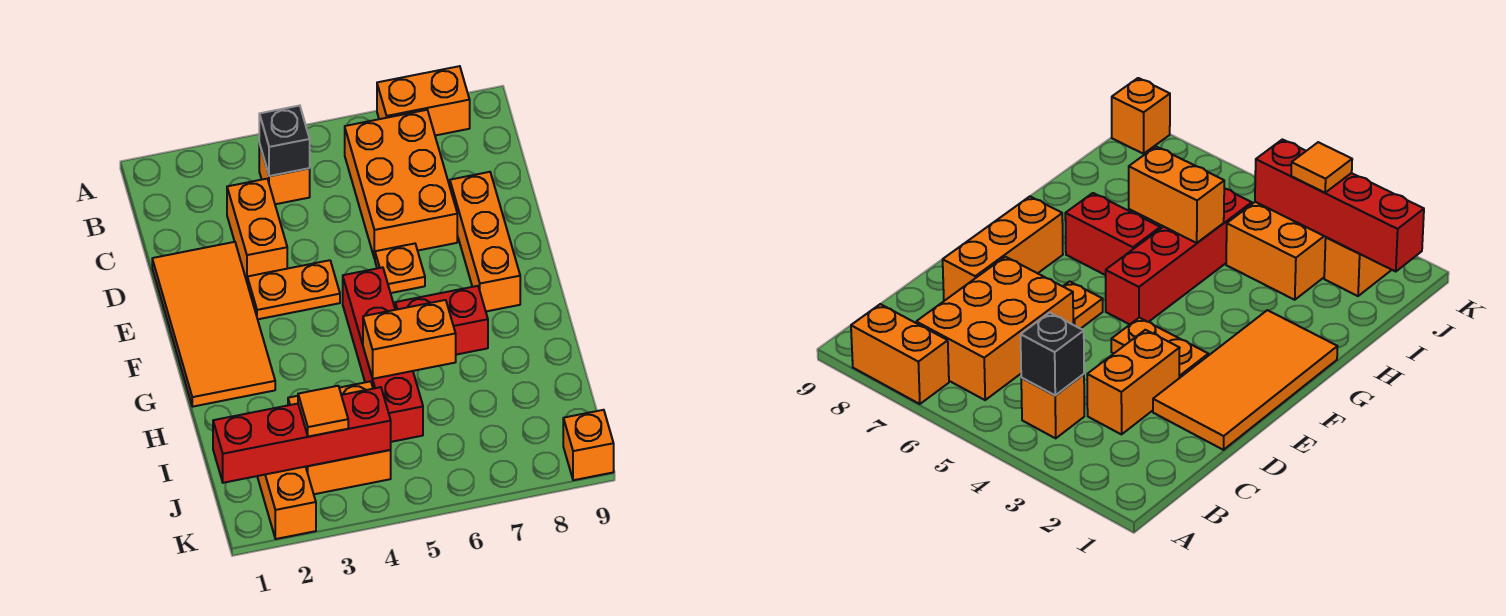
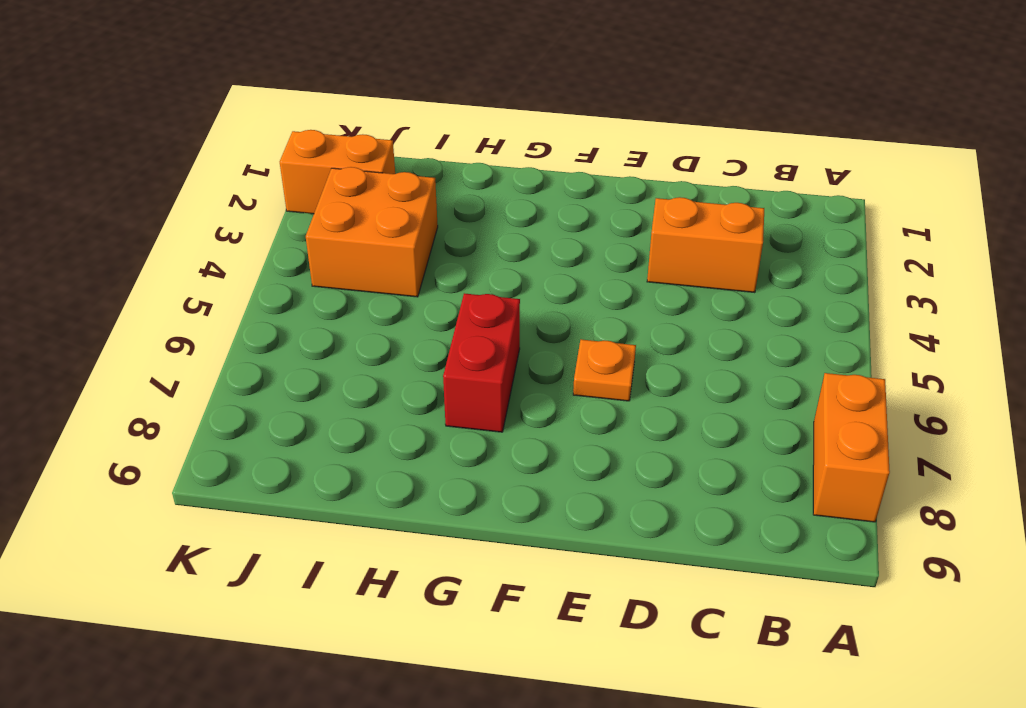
none -> orange brick B4 level 1
none -> orange brick B6:D7 level 1
none -> orange tile D1:G2 level 1

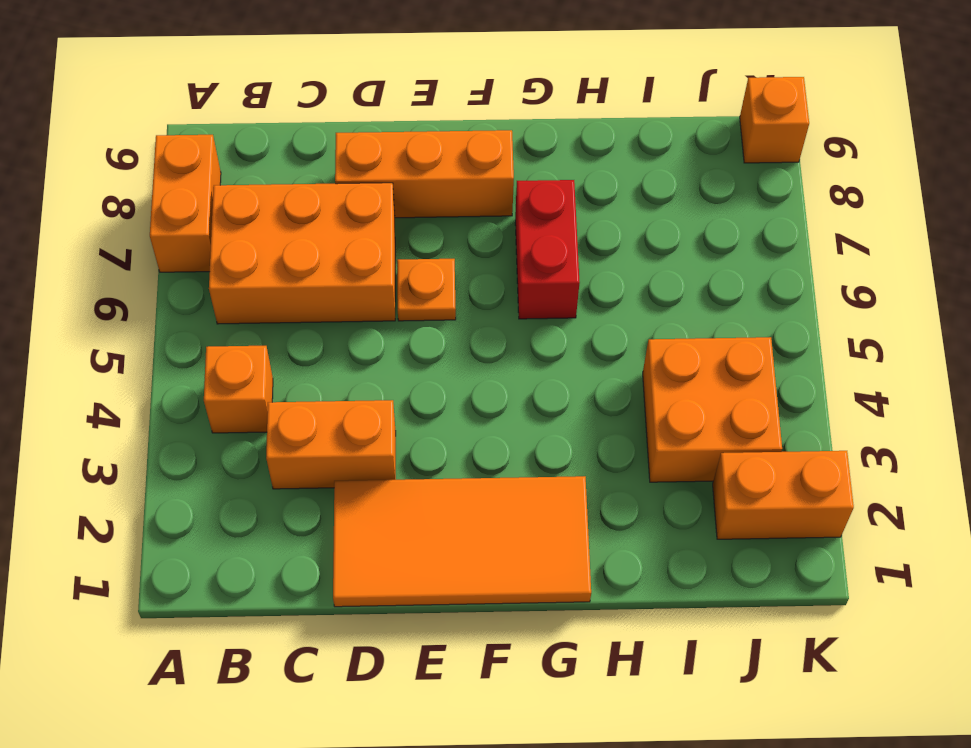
none -> orange plate E3:E4 level 1
none -> red brick F5:I5 level 1
none -> black brick B4 level 2

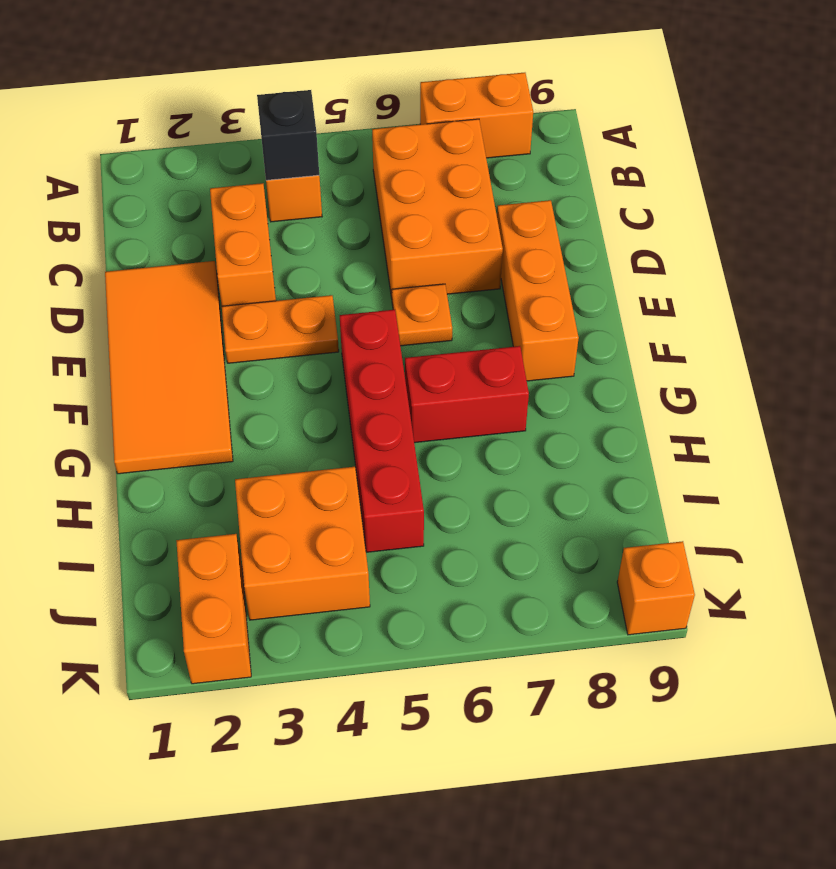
none -> orange brick H5:H6 level 2
none -> red brick J1:J4 level 2
none -> orange tile J3 level 3

